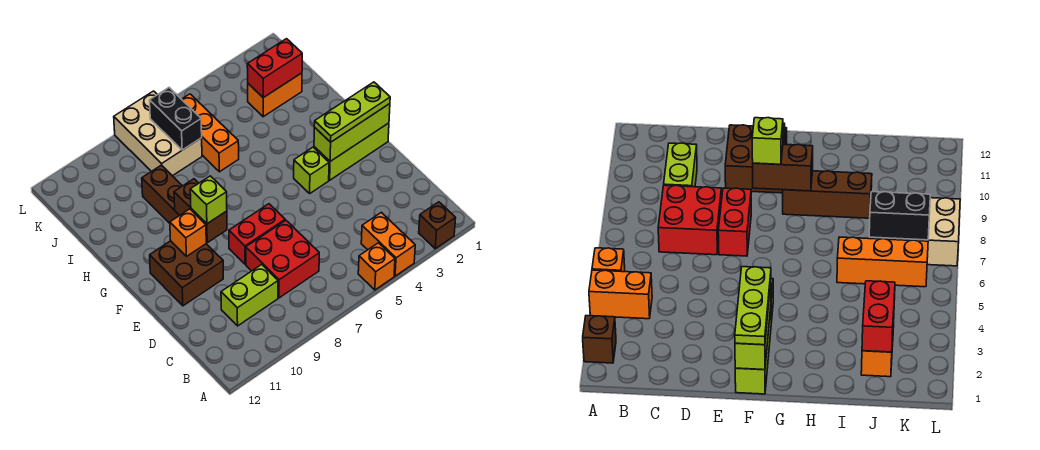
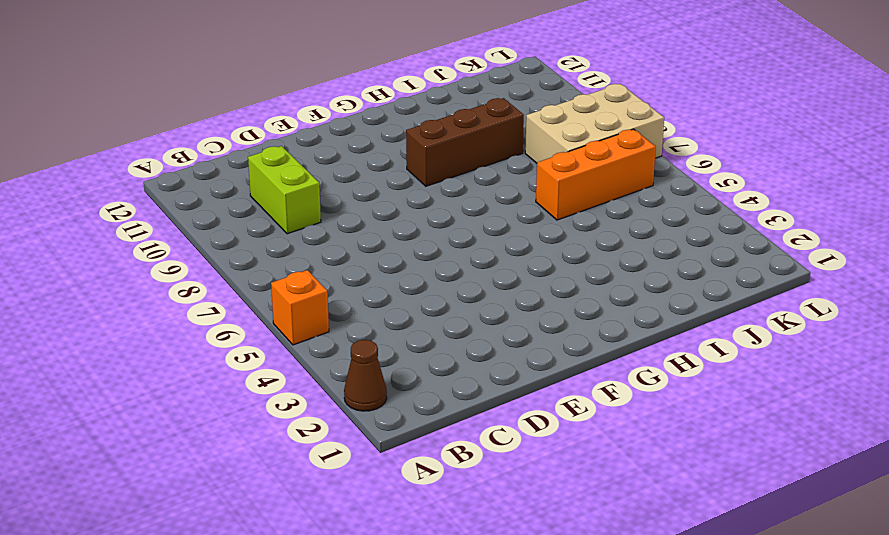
brown cone A2 level 1 -> brown brick A2 level 1
none -> orange brick A4:B4 level 1
none -> red brick C7:D8 level 1
none -> red brick E7:E8 level 1

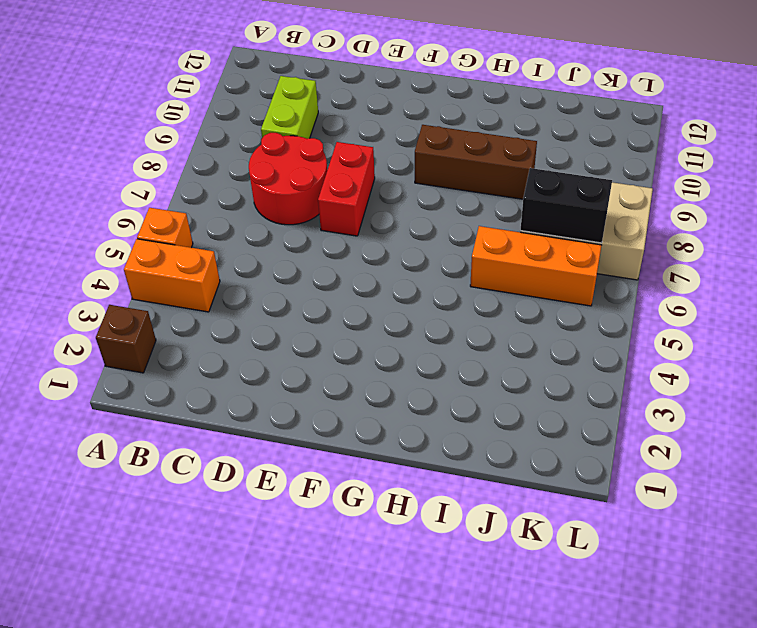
red round brick C7:D8 level 1 -> red brick C7:D8 level 1
none -> brown brick E10:F11 level 1
none -> lime brick F1:F3 level 1
none -> lime brick F4 level 1

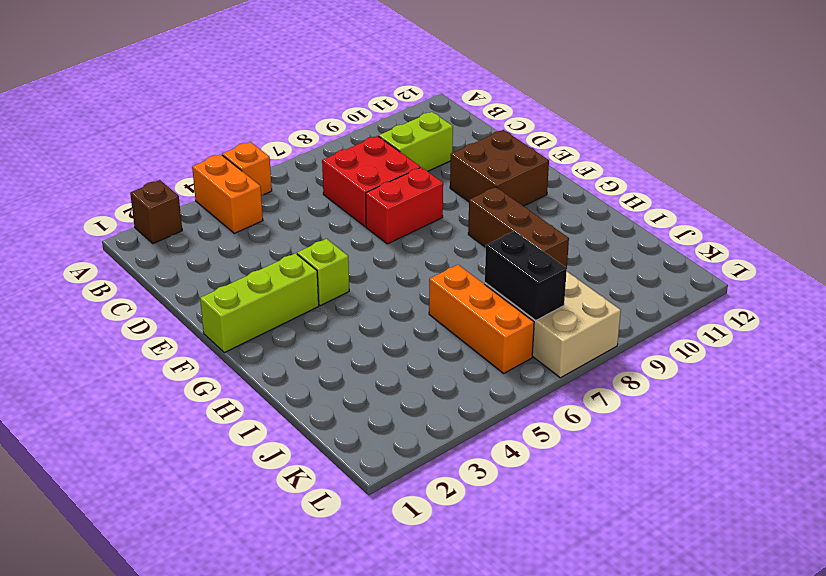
none -> orange brick J2:J3 level 1
none -> lime brick F1:F3 level 2
none -> brown brick F9:G9 level 2

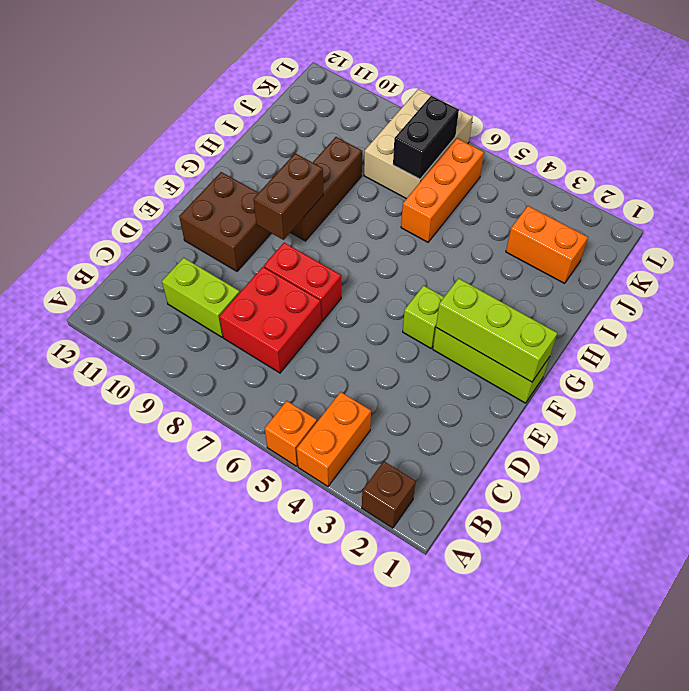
none -> orange brick F10 level 2
none -> red brick J2:J3 level 2
none -> lime plate F1:F3 level 3

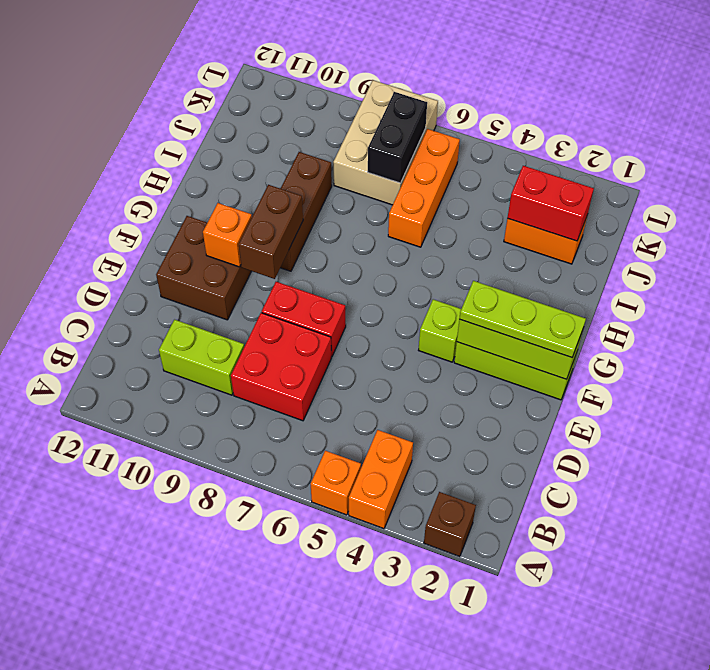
none -> lime brick F9 level 3

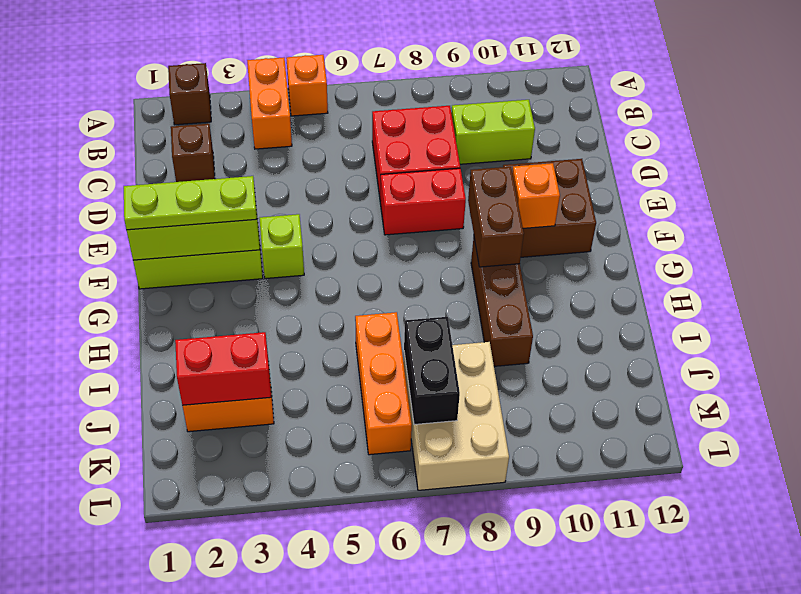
brown brick C2 level 1 -> none
none -> lime brick F9 level 3

